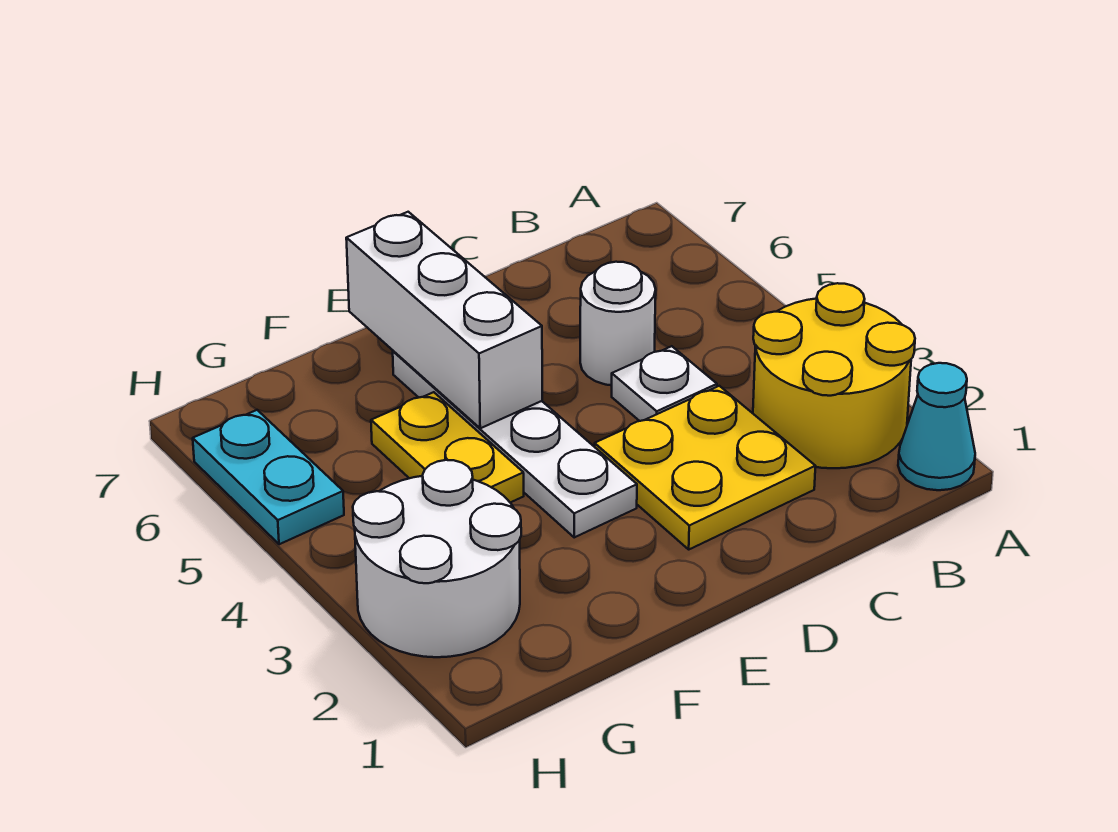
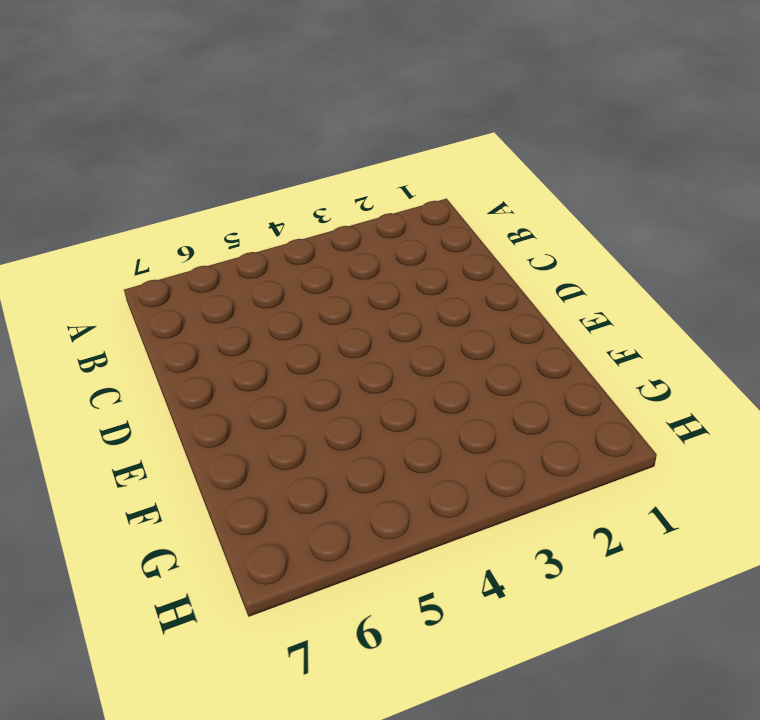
none -> cyan cone A1 level 1
none -> yellow round brick A2:B3 level 1

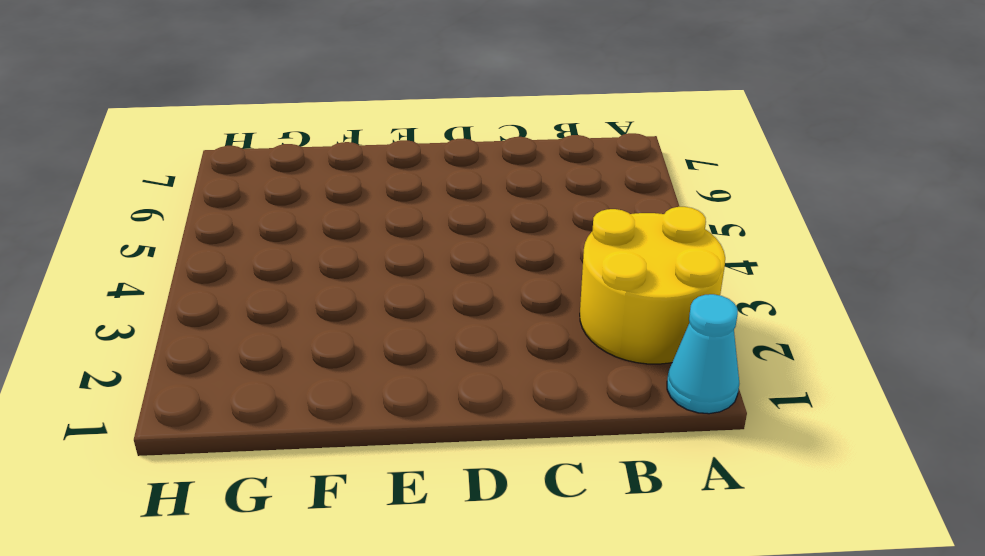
none -> yellow plate C2:D3 level 1
none -> white plate C4 level 1

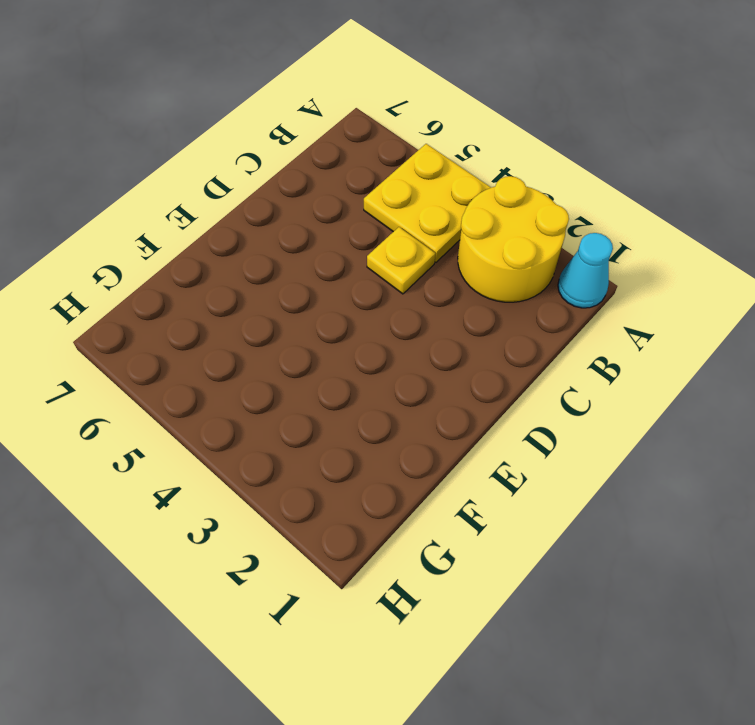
yellow plate A4:B5 level 1 -> yellow plate C2:D3 level 1
yellow plate C4 level 1 -> white plate C4 level 1
none -> white round brick C5 level 1
none -> white plate E3:E6 level 1

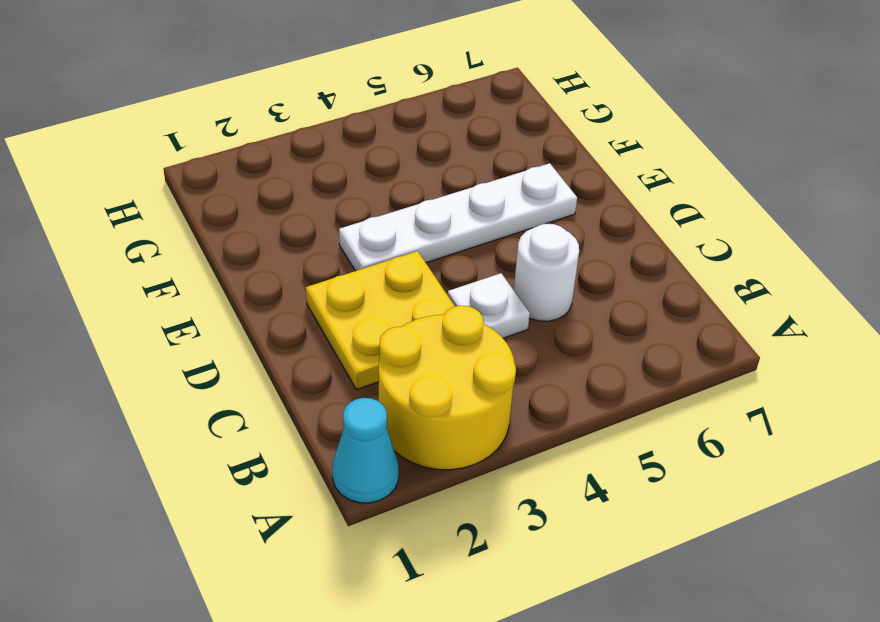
none -> yellow plate F4:F5 level 1
none -> white round brick G2:H3 level 1

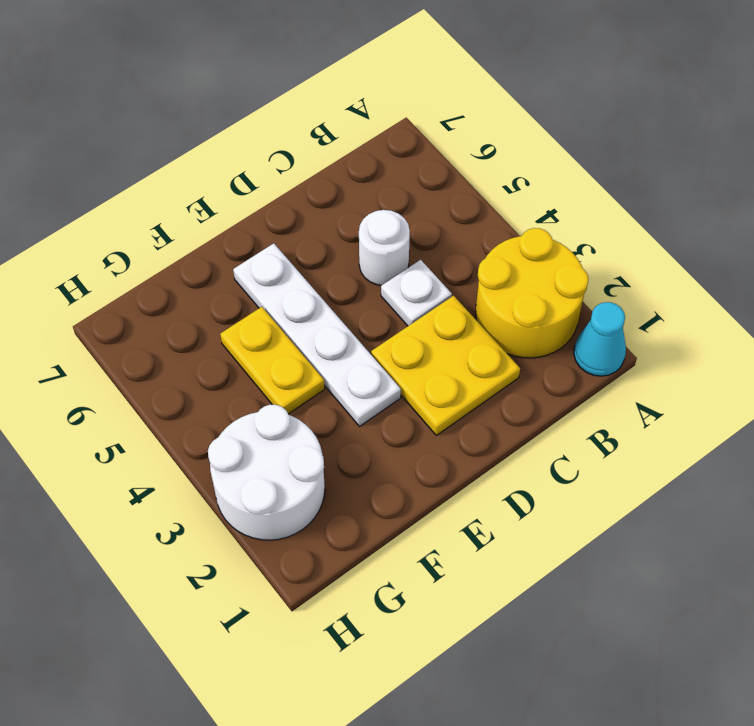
none -> cyan plate H5:H6 level 1
none -> white brick E5:E7 level 2

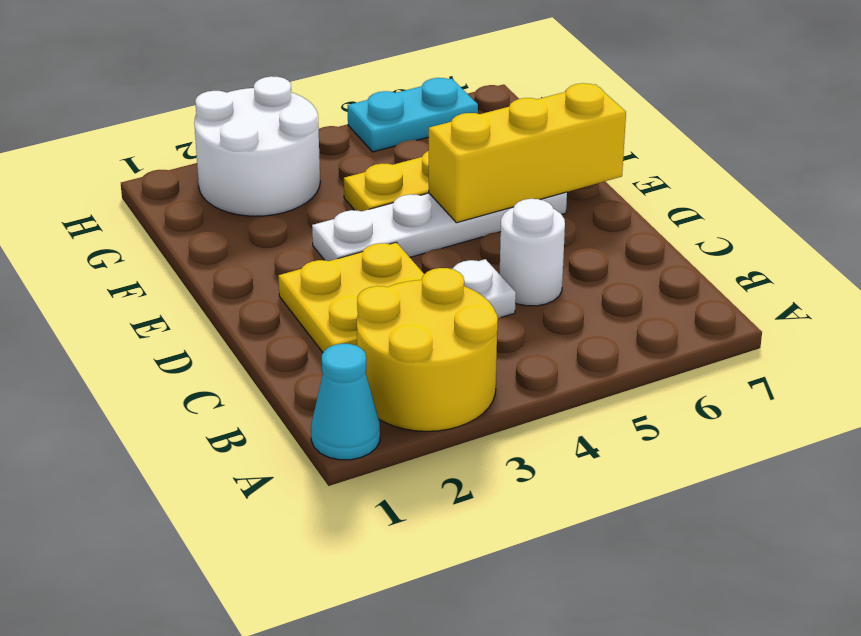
yellow brick E5:E7 level 2 -> white brick E5:E7 level 2

